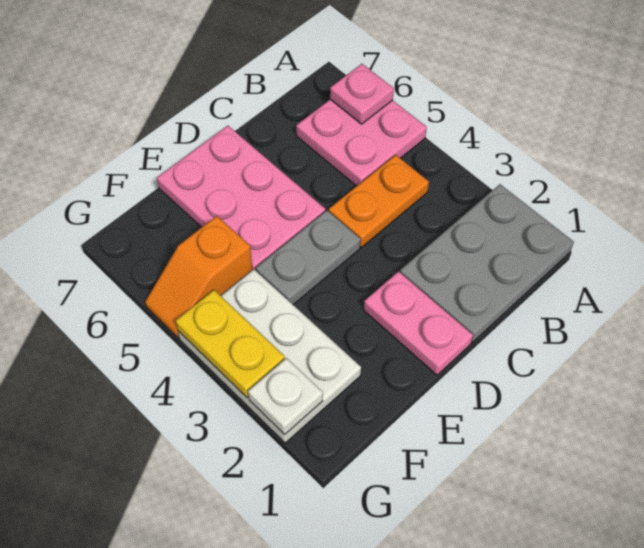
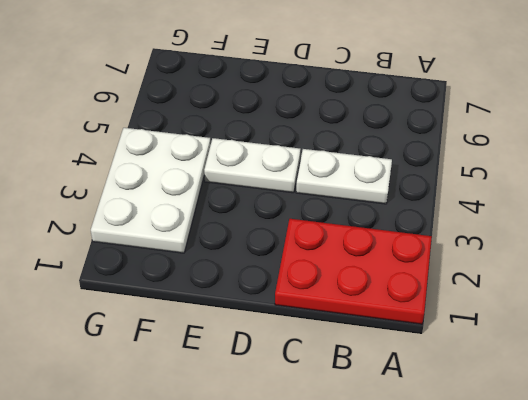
red plate A1:C2 level 1 -> grey plate A1:C2 level 1
white plate B4:C4 level 1 -> orange plate B4:C4 level 1
white plate D4:E4 level 1 -> grey plate D4:E4 level 1
none -> pink plate A5:B6 level 1
none -> pink plate D1:D2 level 1

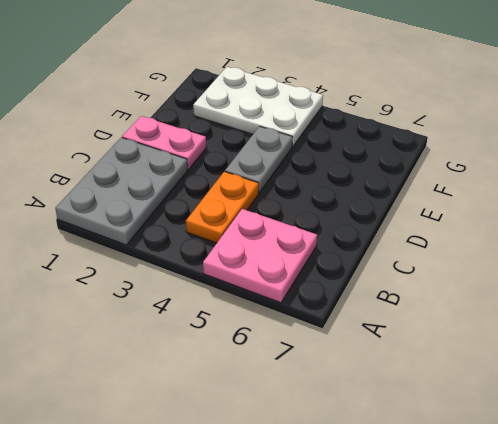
none -> pink plate D5:E7 level 1
none -> orange slope F5:G5 level 1 top F

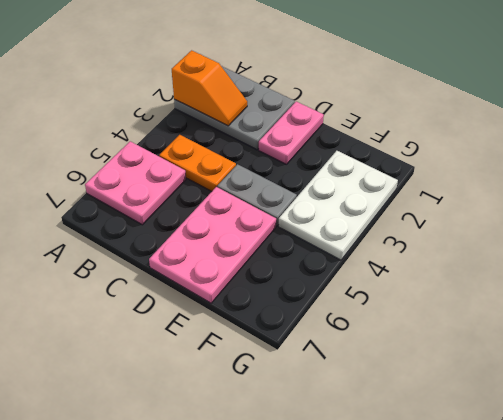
orange slope A2:B2 level 2 top A -> orange slope F5:G5 level 1 top F
none -> pink plate A6 level 2
none -> white plate G2 level 2

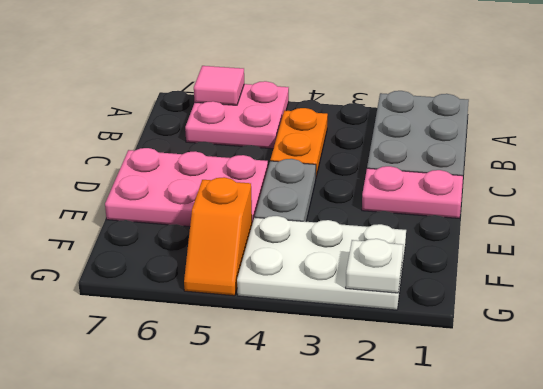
pink tile A6 level 2 -> pink plate A6 level 2
none -> yellow plate G3:G4 level 2

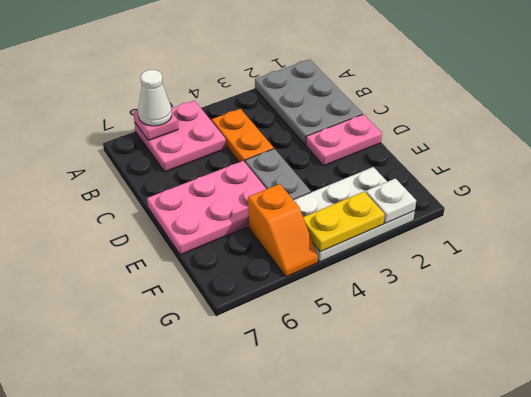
white cone A6 level 3 -> none

